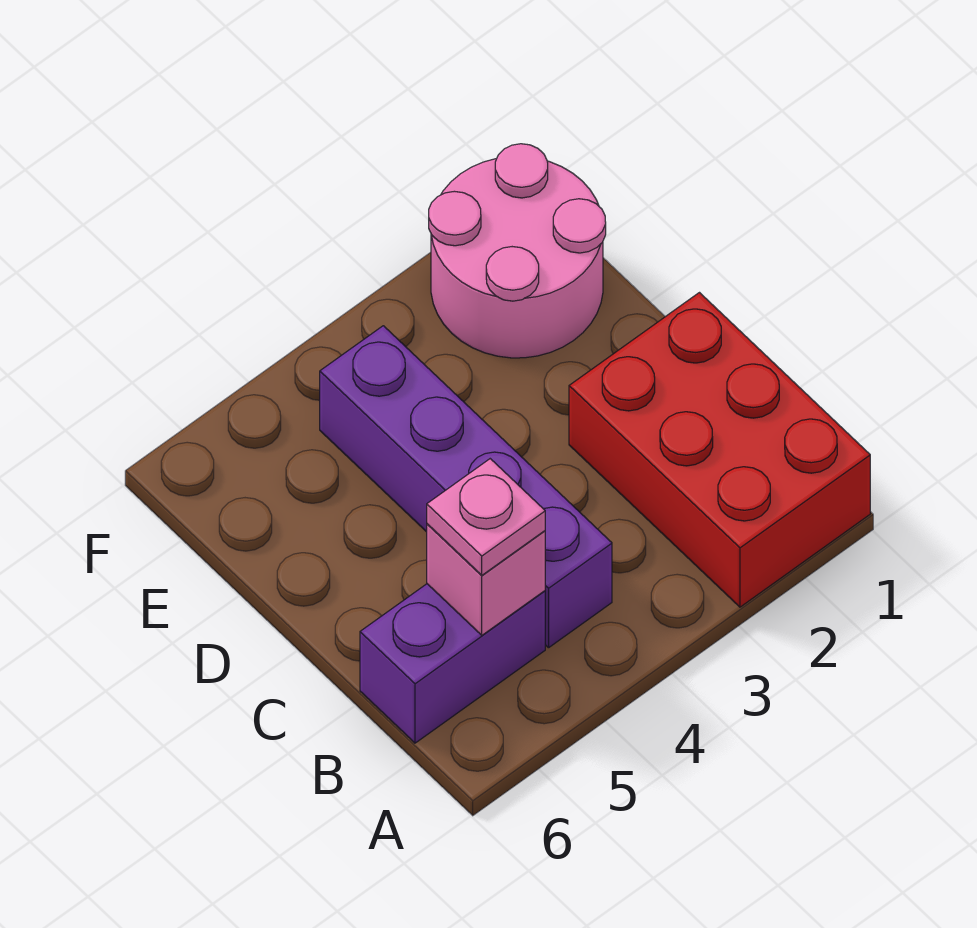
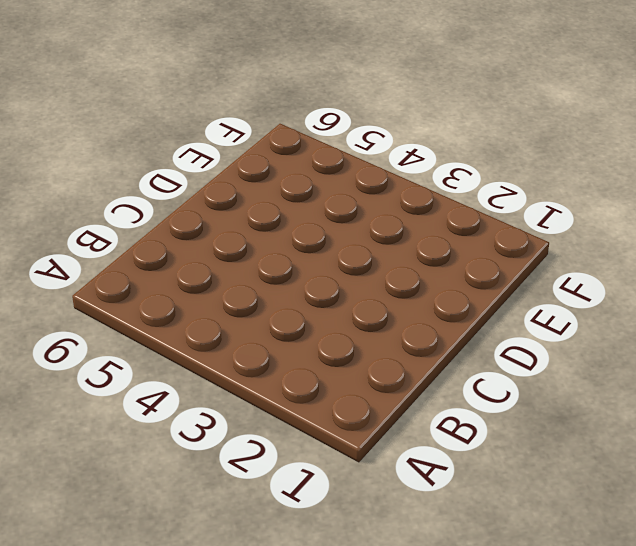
none -> red brick A1:C2 level 1
none -> purple brick B4:E4 level 1

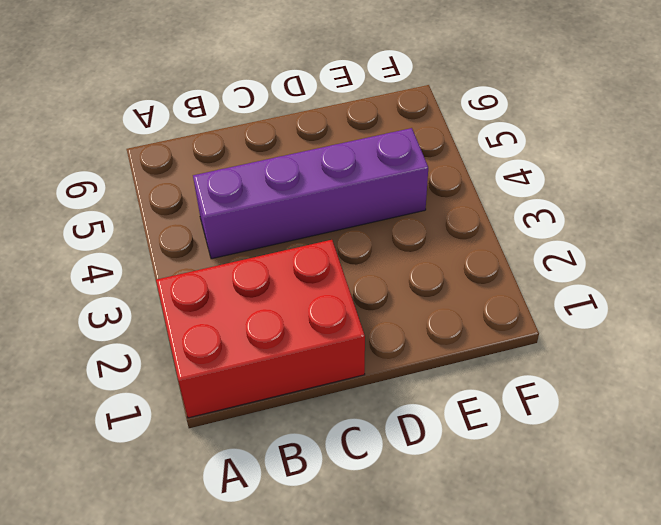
none -> purple brick B5:B6 level 1
none -> pink round brick E1:F2 level 1

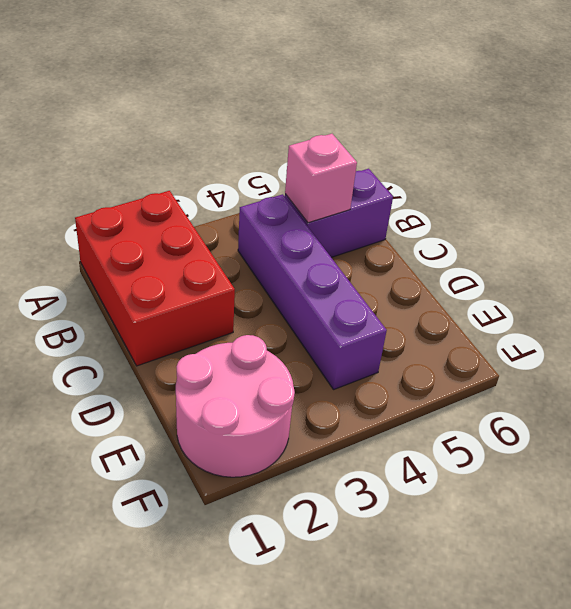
none -> pink plate B5 level 3

